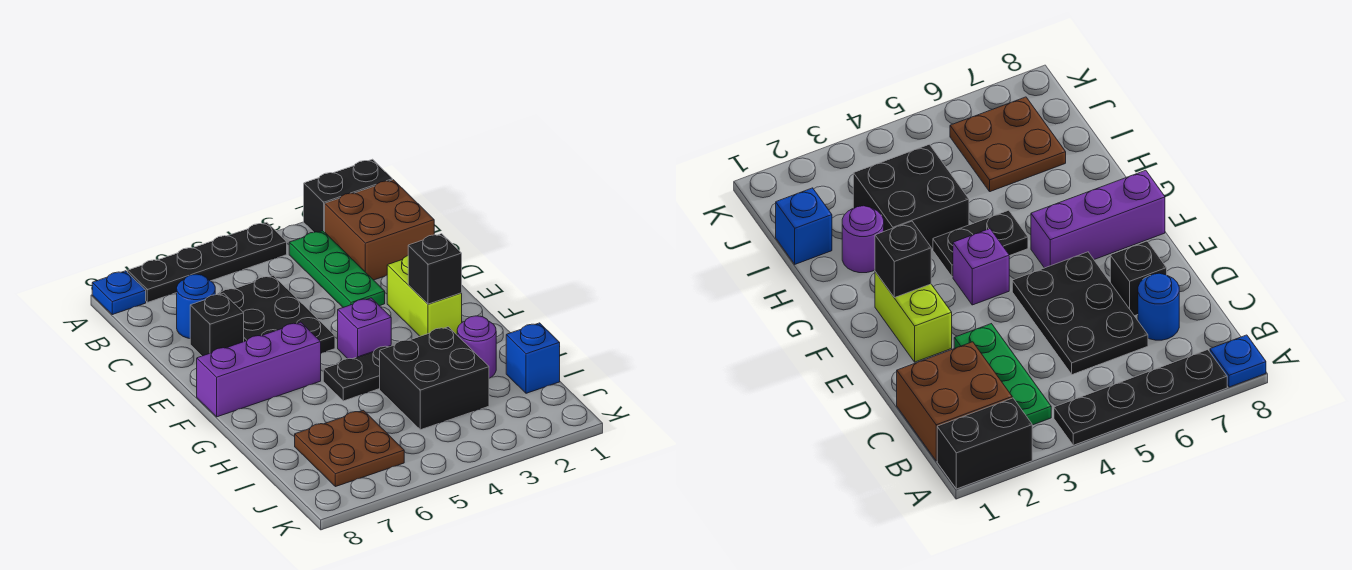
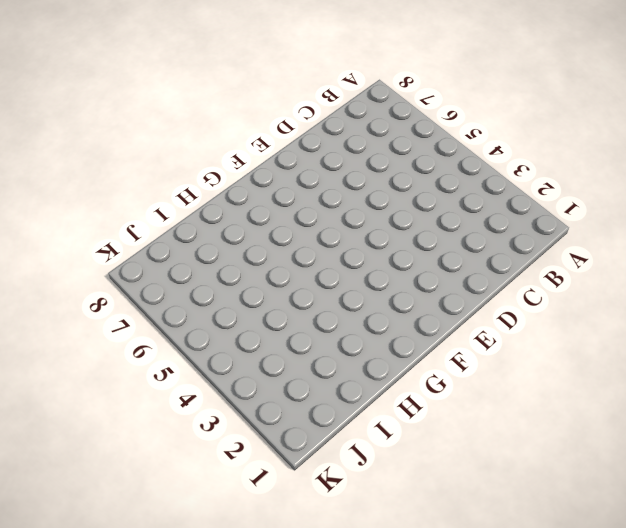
none -> black brick A1:A2 level 1
none -> black plate A4:A7 level 1
none -> blue plate A8 level 1

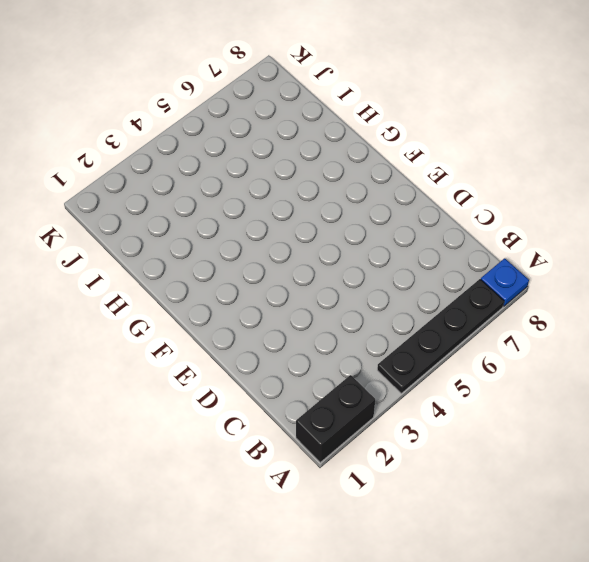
none -> brown brick B1:C2 level 1
none -> green plate B3:D3 level 1
none -> black plate C5:E6 level 1

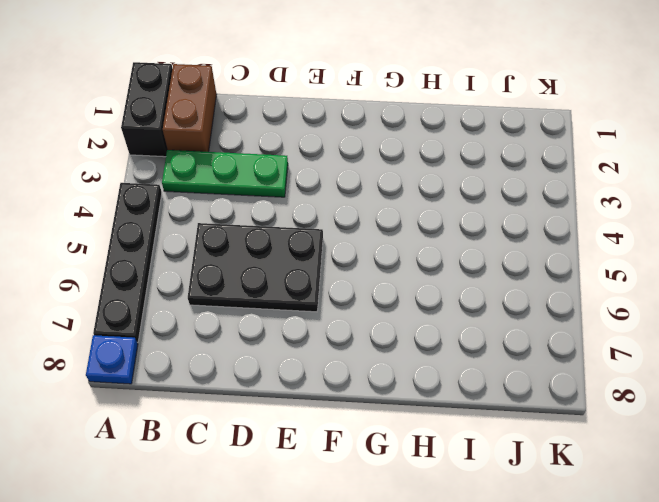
brown brick B1:B2 level 1 -> brown brick B1:C2 level 1
none -> blue round brick C7 level 1
none -> black brick D7 level 1
none -> lime brick E2:F2 level 1

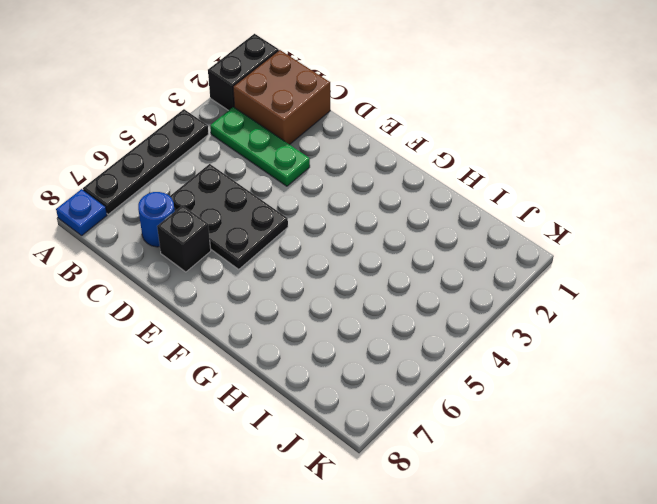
none -> lime brick E2:F2 level 1
none -> purple brick F4 level 1
none -> purple brick F6:F8 level 1

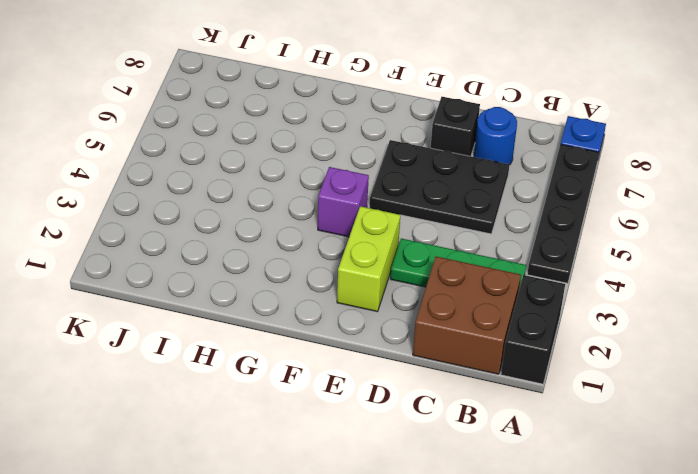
lime brick E2:E3 level 1 -> lime brick E2:F2 level 1
none -> purple brick F6:F8 level 1
none -> black plate G4:G5 level 1
none -> purple round brick H2 level 1

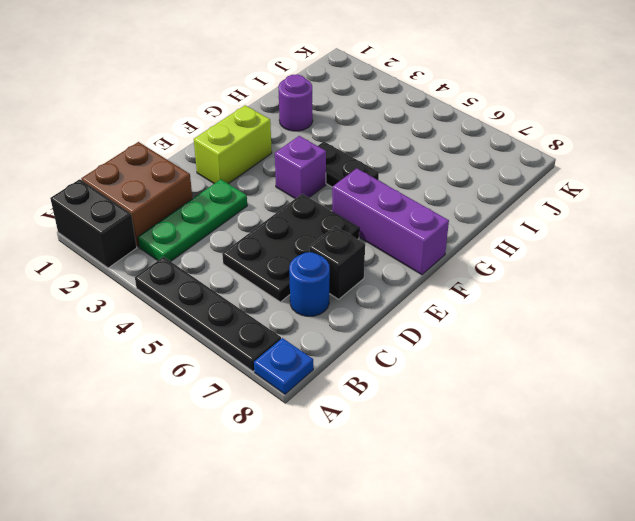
none -> black brick H3:I4 level 1
none -> blue brick I1 level 1
none -> brown plate I6:J7 level 1

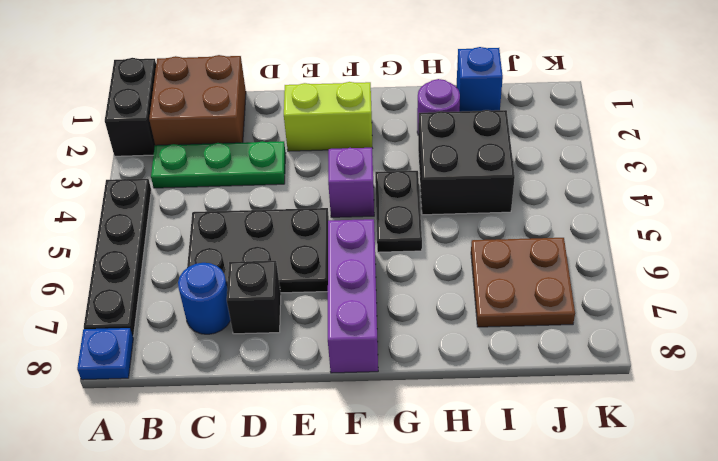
none -> black brick F2 level 2

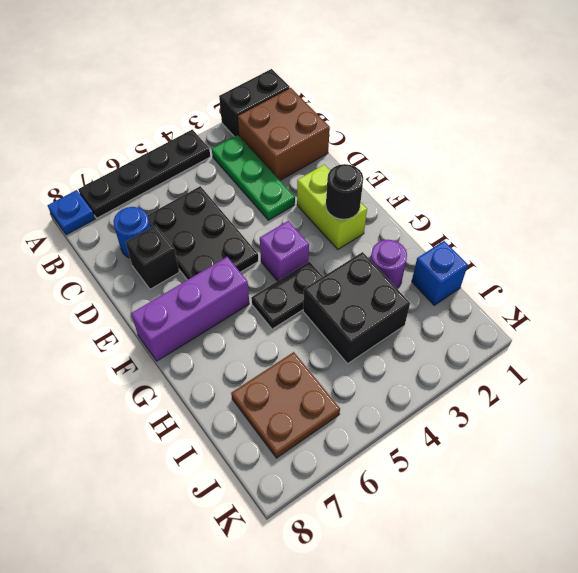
black round brick F2 level 2 -> black brick F2 level 2

